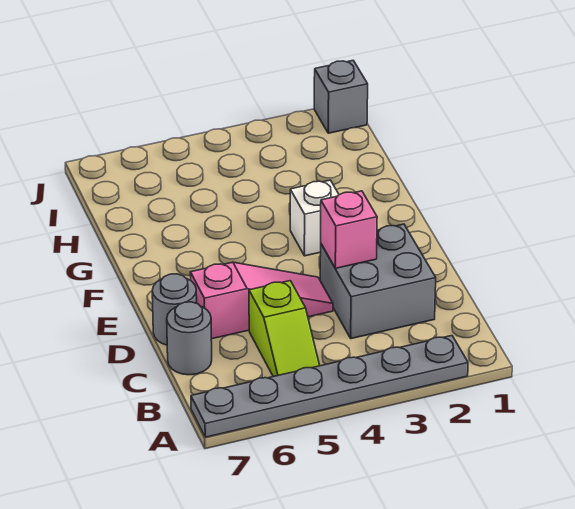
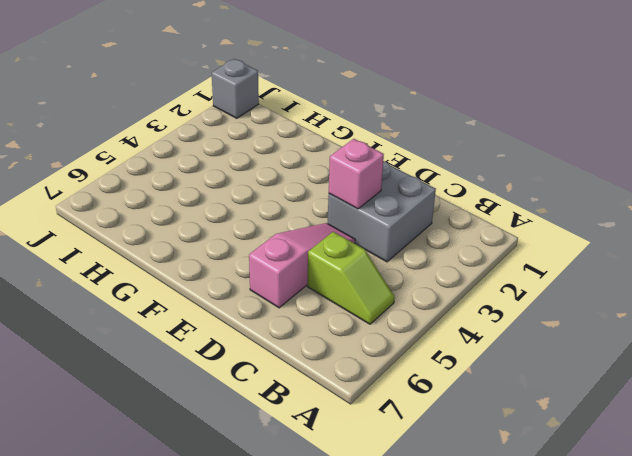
none -> grey plate A2:A7 level 1
none -> grey round brick C7 level 1

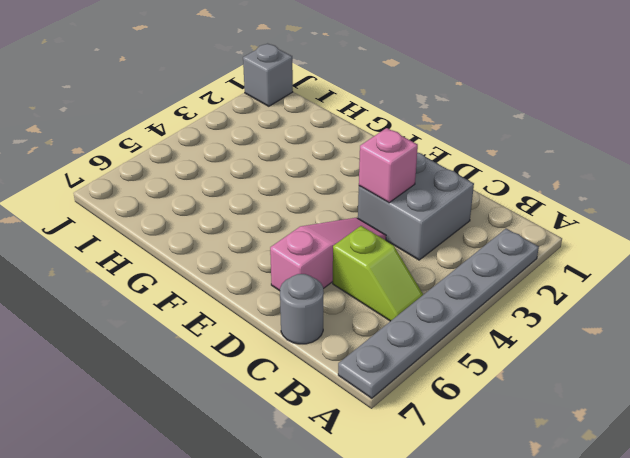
none -> grey round brick D7 level 1
none -> white brick F3 level 1

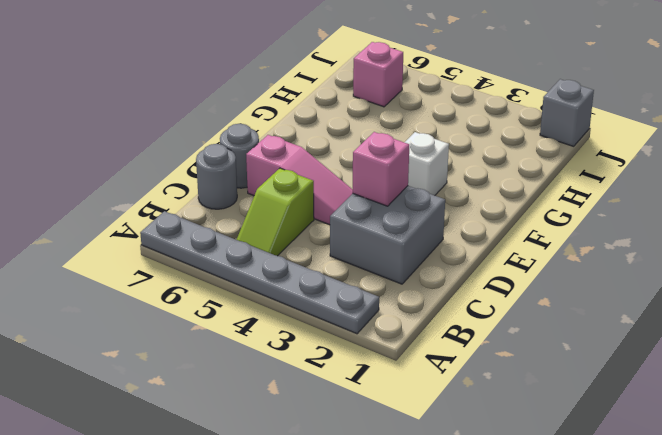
pink brick I6 level 1 -> none

